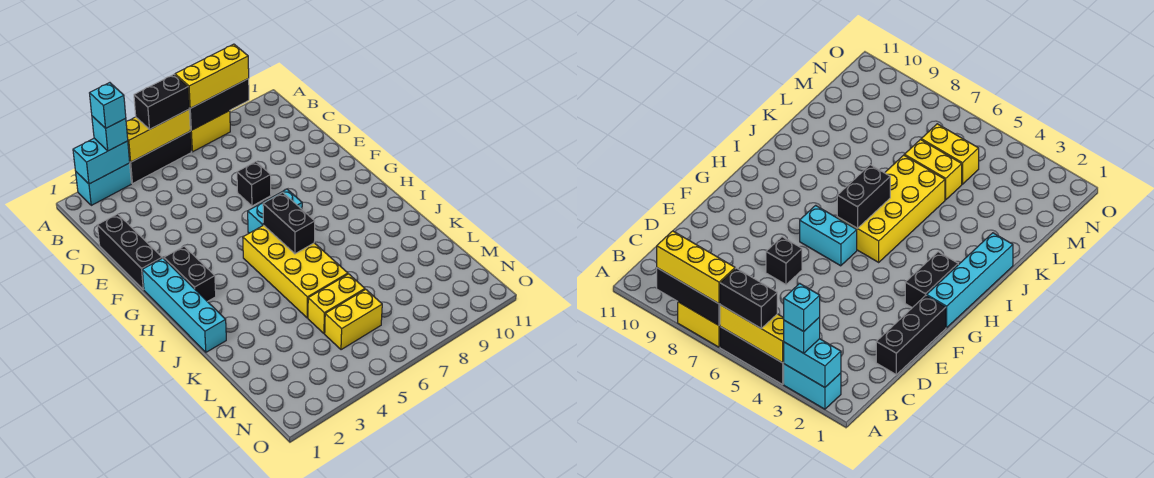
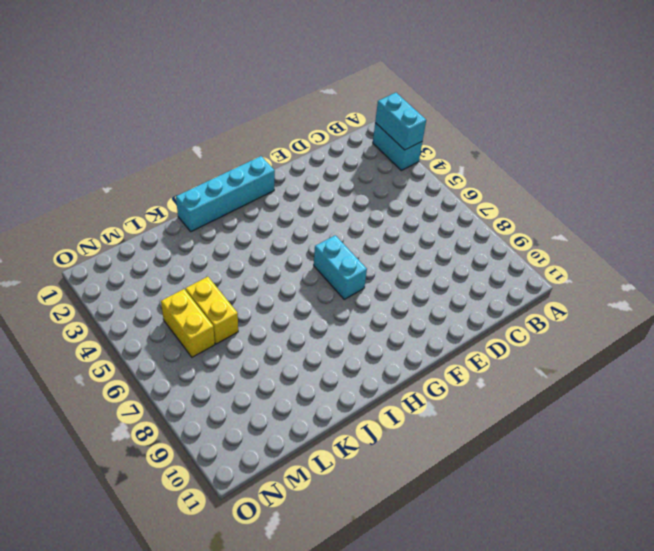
none -> black brick A4:A6 level 1
none -> yellow brick A7:A8 level 1
none -> black brick D1:F1 level 1

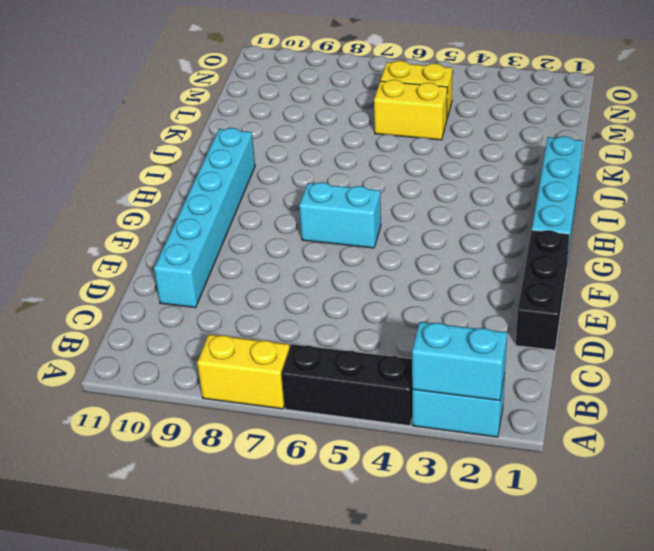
cyan brick D10:I10 level 1 -> none
none -> black brick E7 level 1
none -> black brick G2:H2 level 1
none -> yellow brick H5:K6 level 1

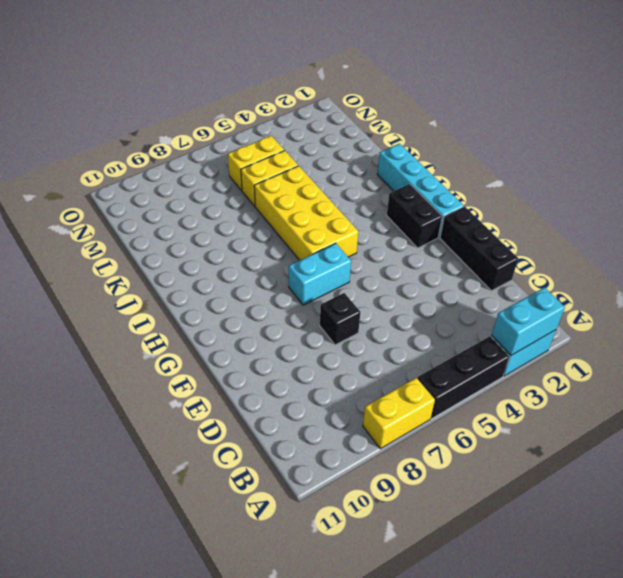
none -> yellow brick A4:A6 level 2
none -> black brick A7:A9 level 2
none -> black brick H6:I6 level 2

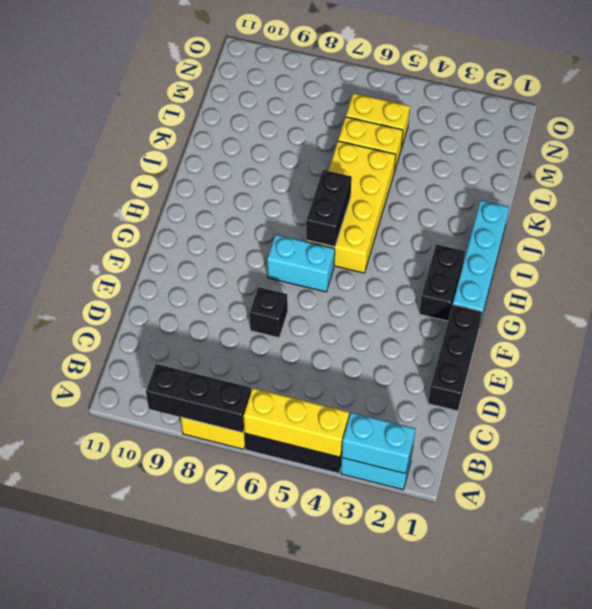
none -> cyan brick A3 level 3
none -> black brick A5:A6 level 3
none -> yellow brick A7:A9 level 3

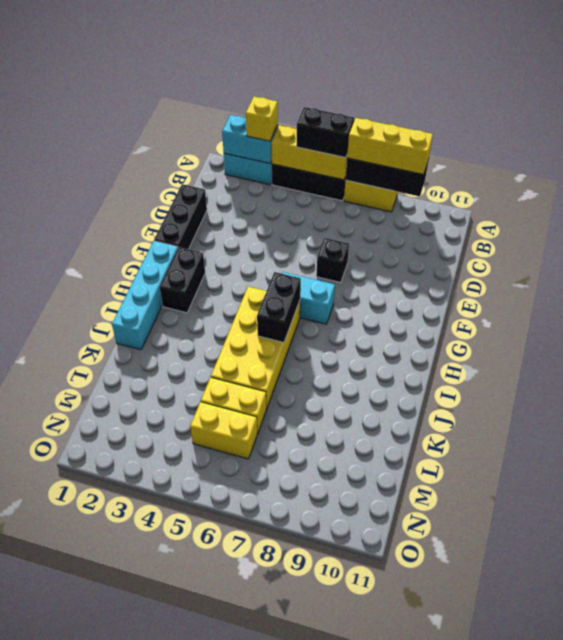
yellow brick A3 level 3 -> cyan brick A3 level 3
none -> cyan brick A3 level 4

